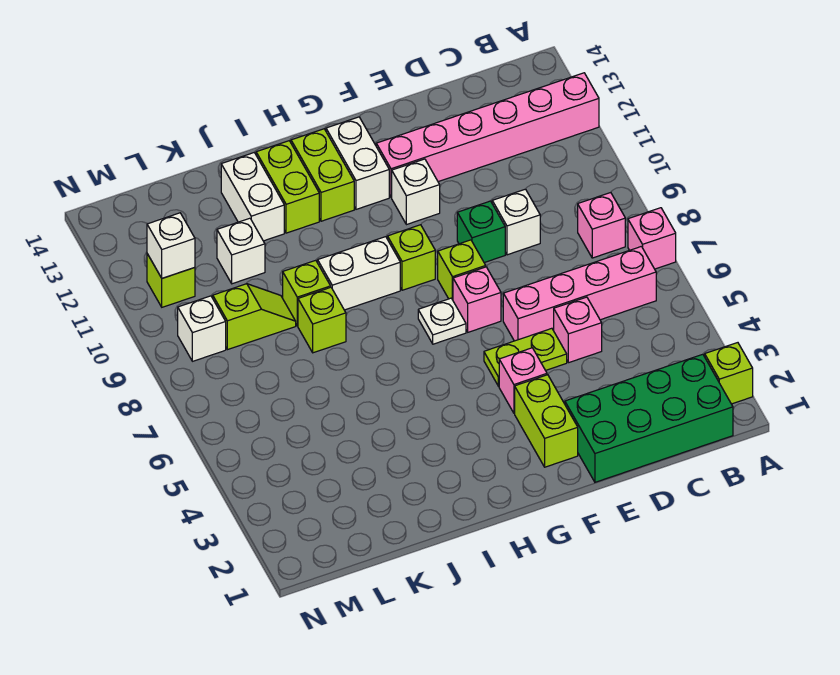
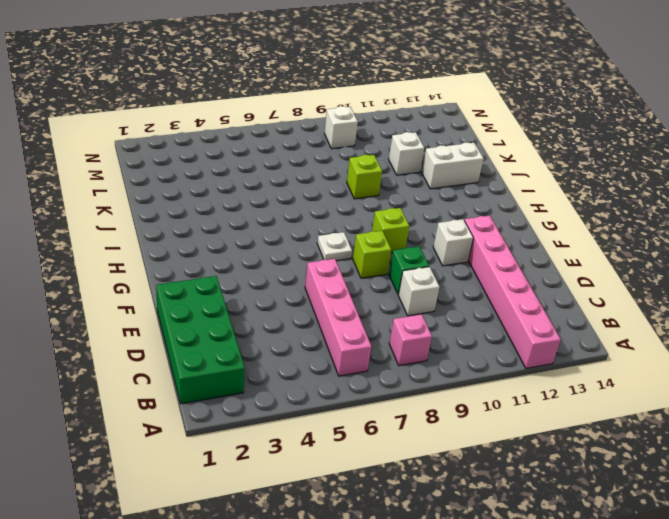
none -> lime brick A2 level 1
none -> pink brick A7 level 1
none -> pink brick D5 level 1

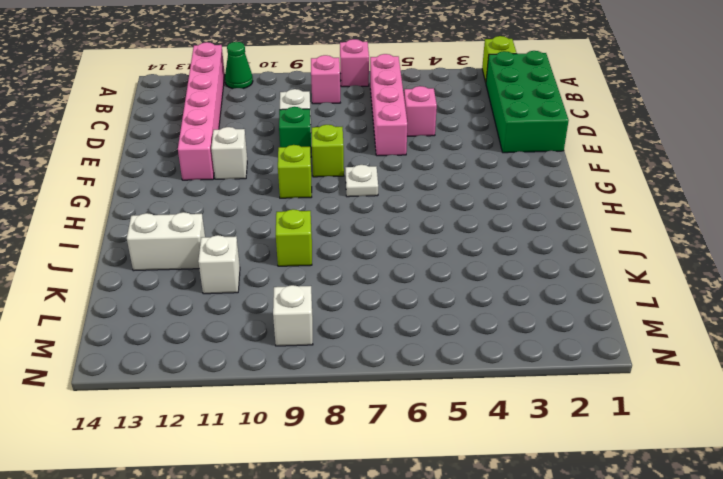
green cone A11 level 1 -> none
none -> lime plate E5:F5 level 1
none -> lime brick F2:F3 level 1
none -> pink brick F4 level 1

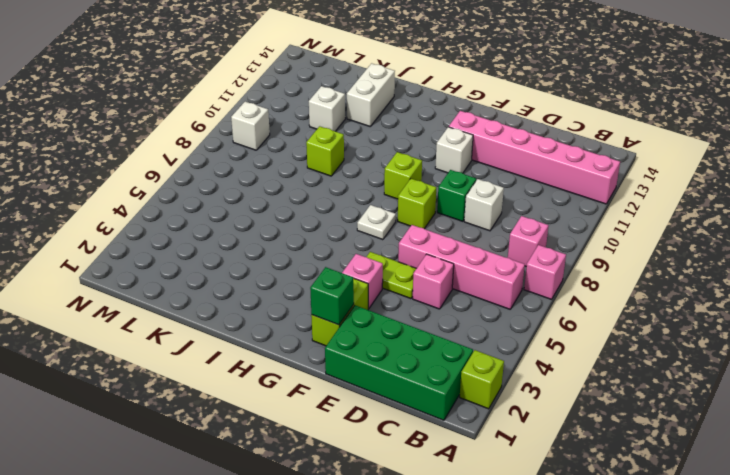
green brick F2 level 2 -> none
none -> pink brick F7 level 1
none -> white brick G12:G13 level 1
none -> white brick H9:I9 level 1

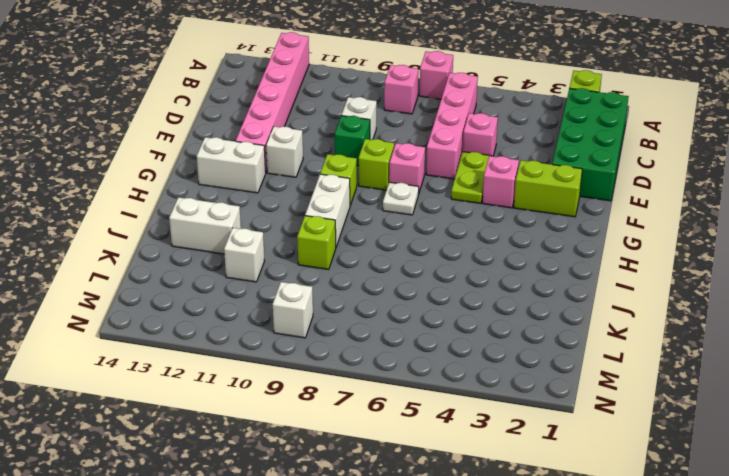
none -> lime brick H12:H13 level 1
none -> lime brick I12:I13 level 1
none -> lime brick J8 level 1

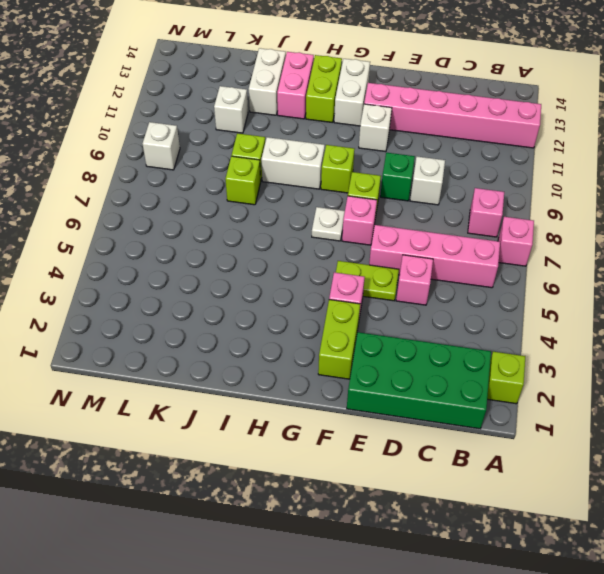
pink brick I12:I13 level 1 -> lime brick I12:I13 level 1
none -> lime slope K9:L9 level 1 top L
none -> lime brick M11 level 1
none -> white brick M11 level 2

